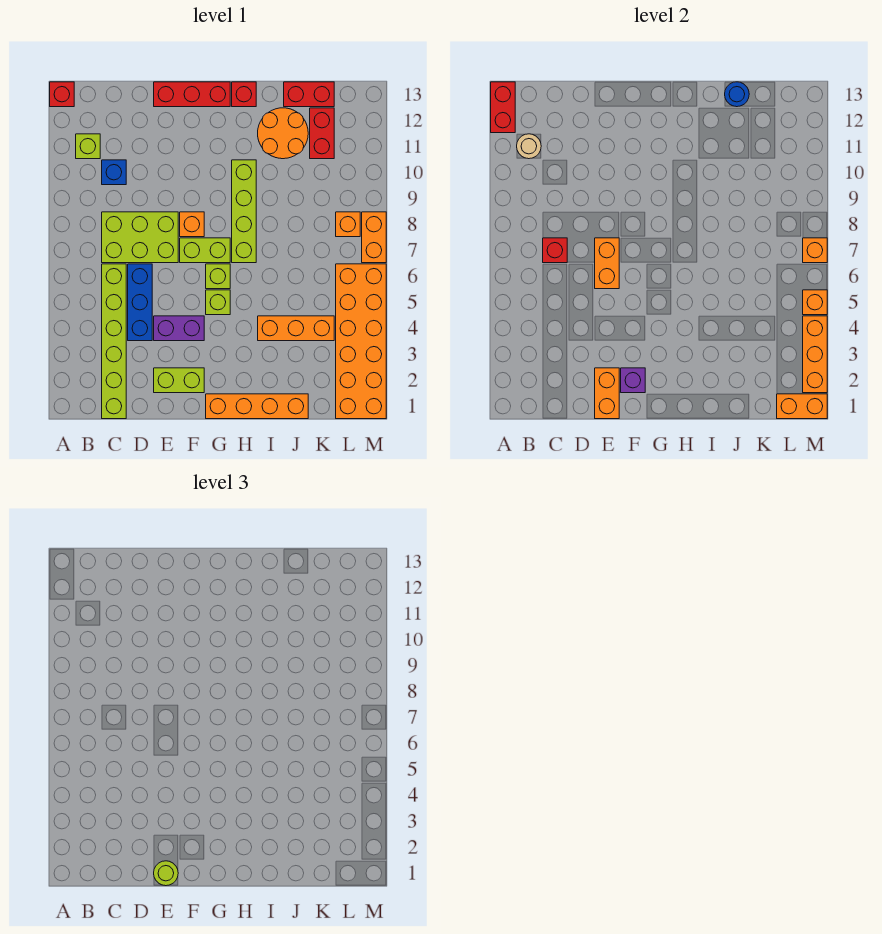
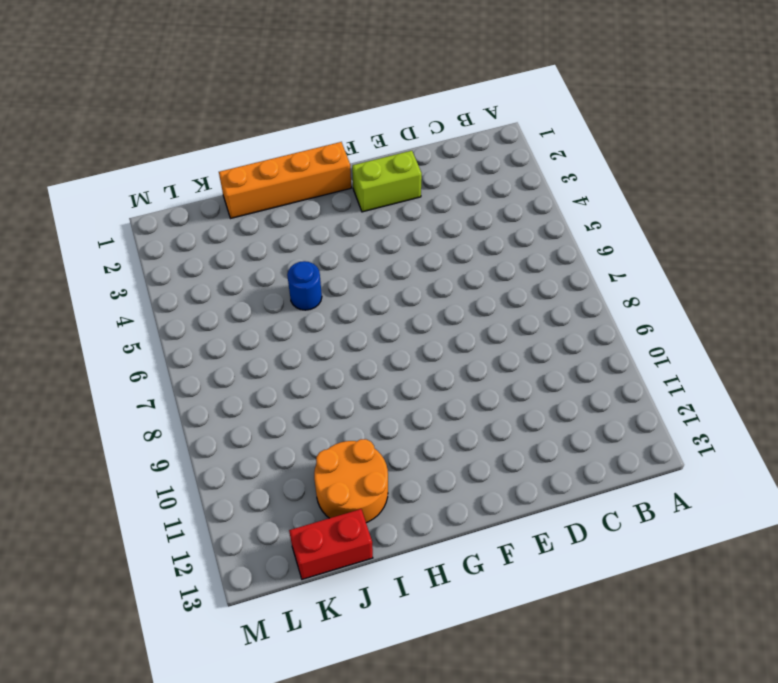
blue round brick I5 level 1 -> blue round brick J13 level 2
none -> red brick A13 level 1
none -> lime brick B11 level 1
none -> lime brick C1:C6 level 1
none -> lime brick C7:E8 level 1

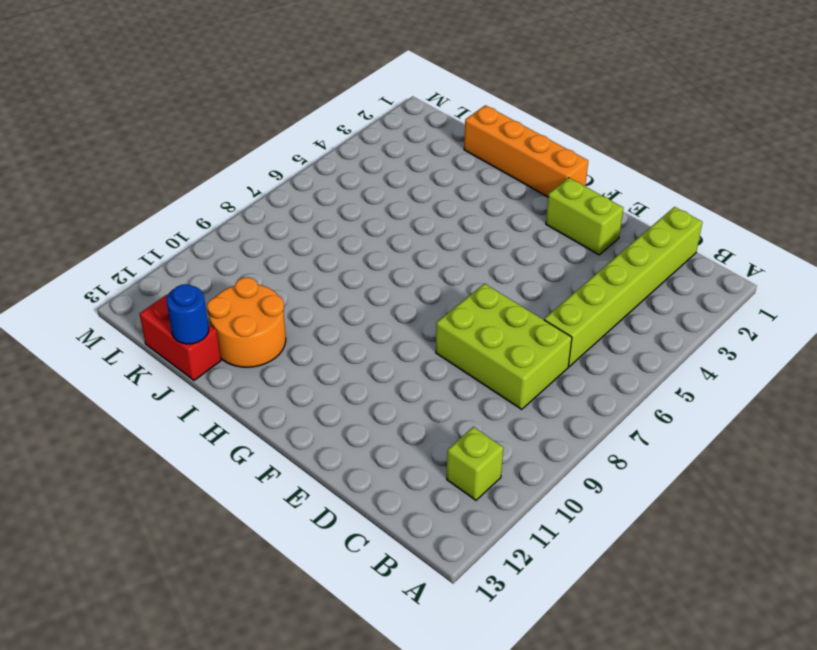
none -> red brick A13 level 1
none -> blue brick C10 level 1
none -> blue brick D4:D6 level 1
none -> purple brick E4:F4 level 1

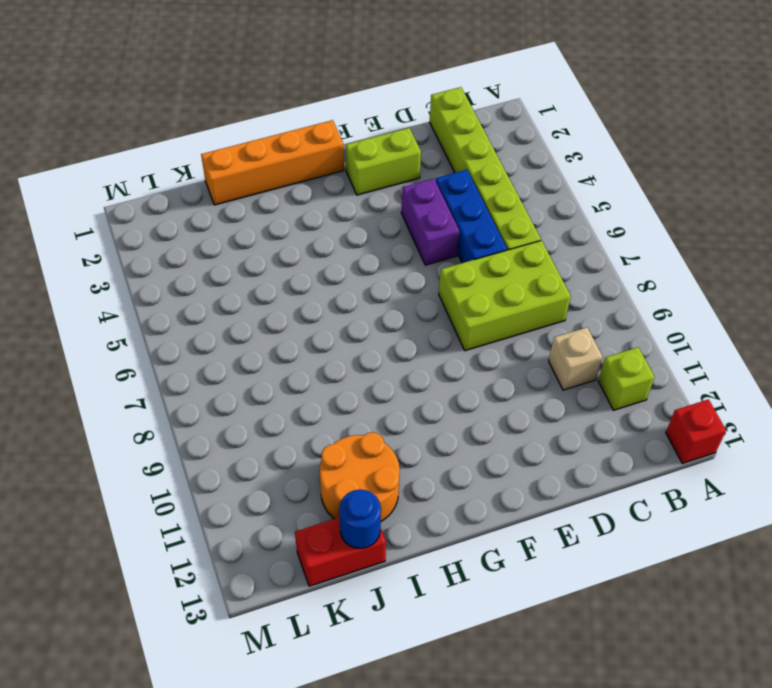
tan brick C10 level 1 -> blue brick C10 level 1
purple brick E4:E5 level 1 -> purple brick E4:F4 level 1
none -> red brick E13:G13 level 1
none -> lime brick F7:G7 level 1
none -> orange brick F8 level 1
none -> lime brick G5 level 1

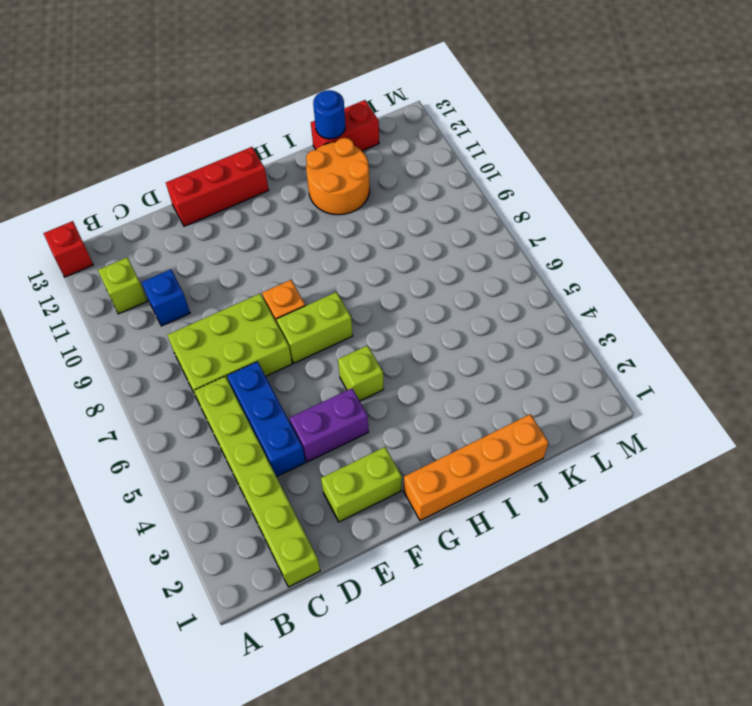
none -> lime brick G6 level 1
none -> lime brick H7:H10 level 1
none -> red brick H13 level 1
none -> orange brick I4:K4 level 1

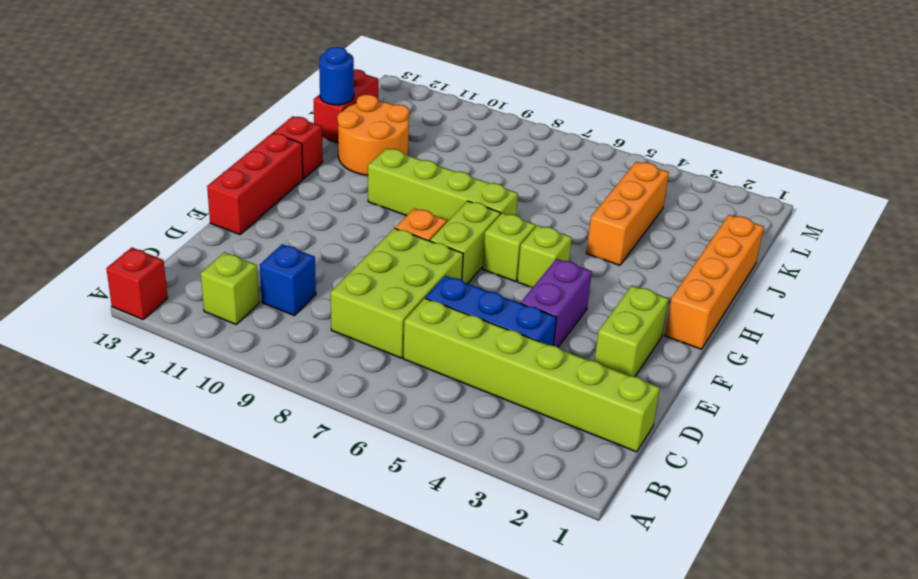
none -> red brick K11:K12 level 1
none -> orange brick L1:M6 level 1
none -> orange brick L8 level 1
none -> orange brick M7:M8 level 1

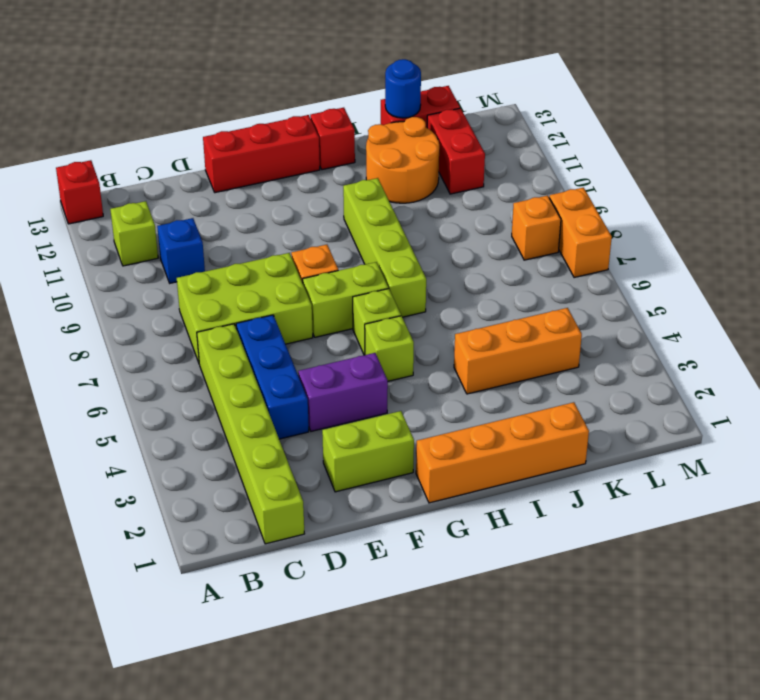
none -> orange brick L1:M6 level 1
none -> red brick A12:A13 level 2
none -> tan round brick B11 level 2
none -> red brick C7 level 2

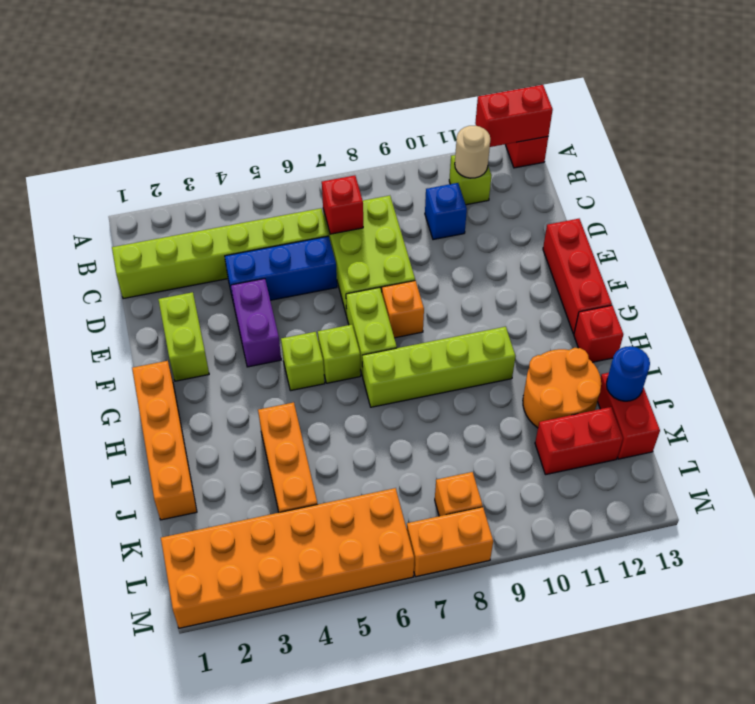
none -> orange brick E1:E2 level 2
none -> orange brick E6:E7 level 2
none -> purple brick F2 level 2
none -> orange brick L1:M1 level 2

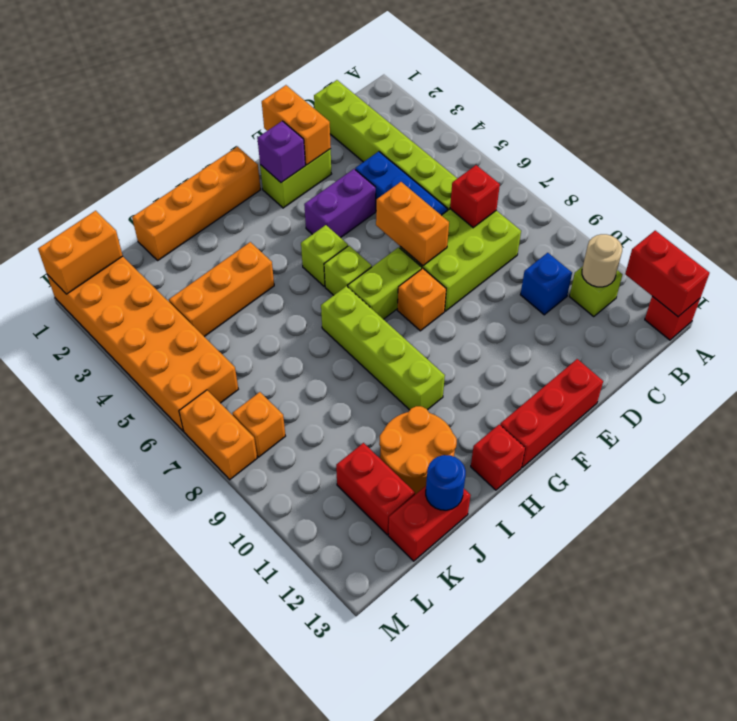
none -> orange brick M2:M4 level 2
none -> orange brick M5 level 2
none -> orange brick M7 level 2
none -> lime round brick E1 level 3

